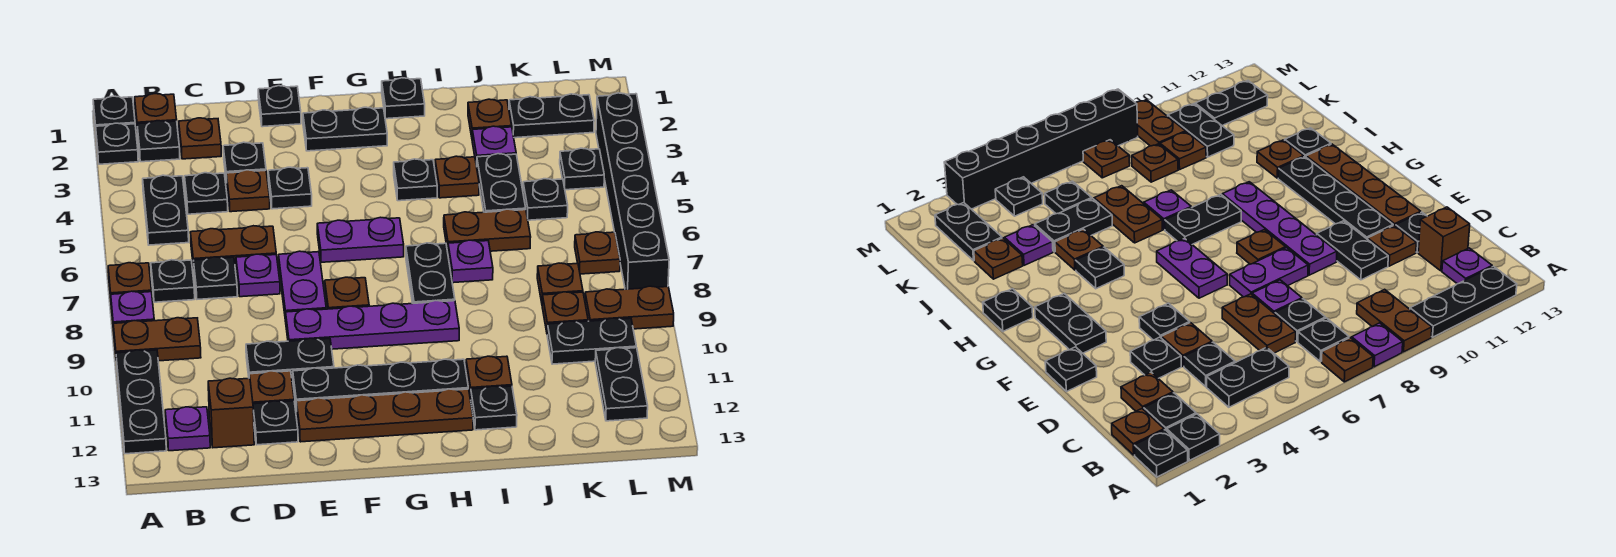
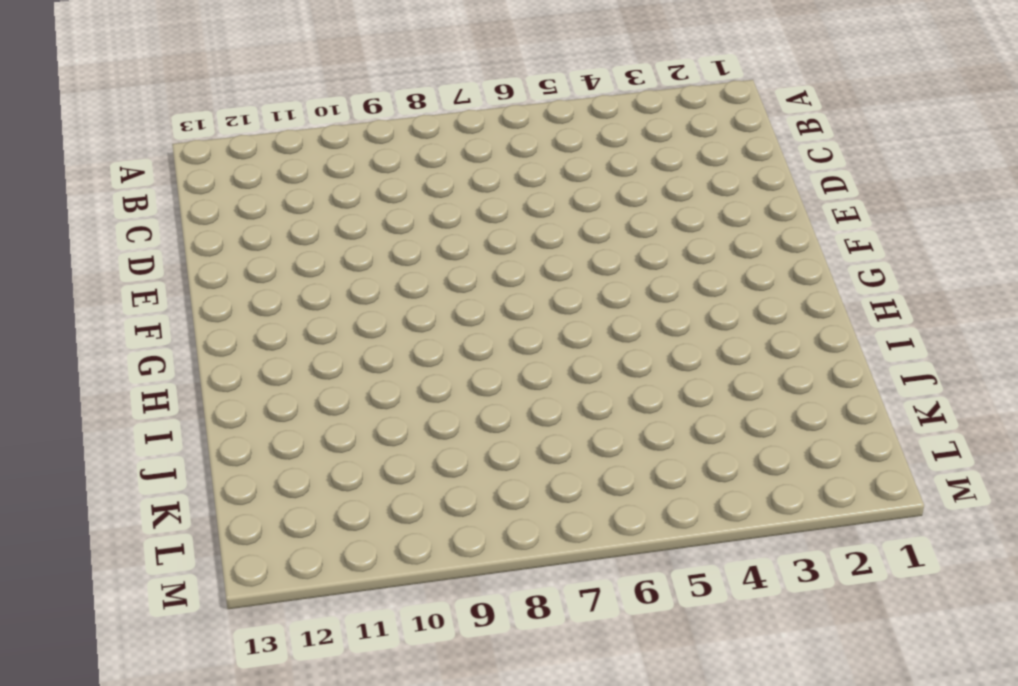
none -> black plate A1 level 1
none -> black plate A2 level 1
none -> brown plate A7 level 1
none -> purple plate A8 level 1

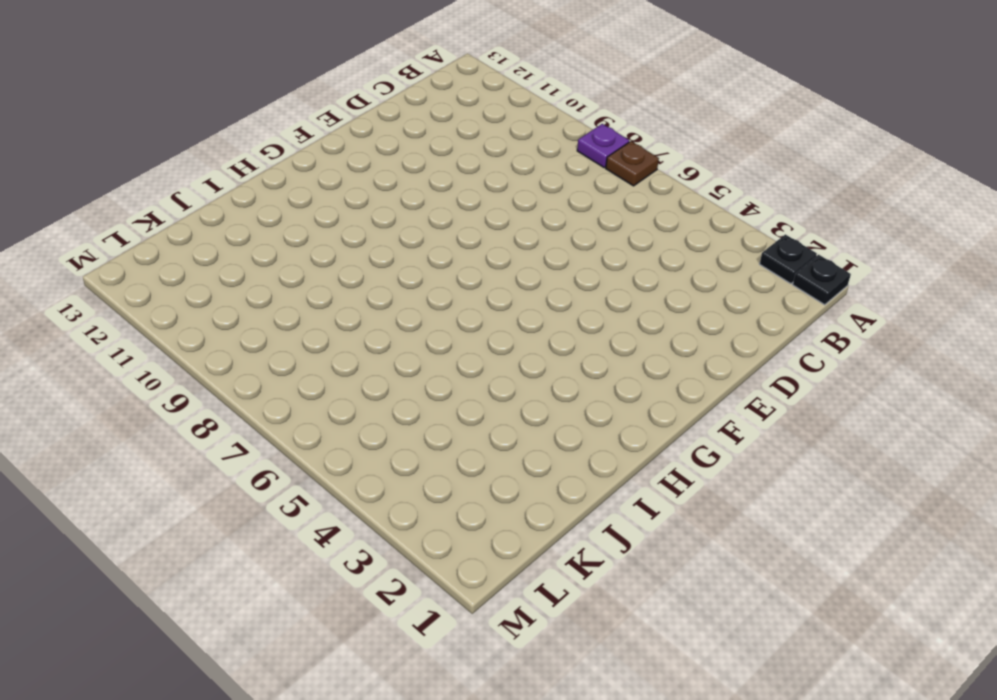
none -> brown plate A9:B9 level 1
none -> black plate A10:A12 level 1
none -> brown plate B1 level 1
none -> black plate B2 level 1

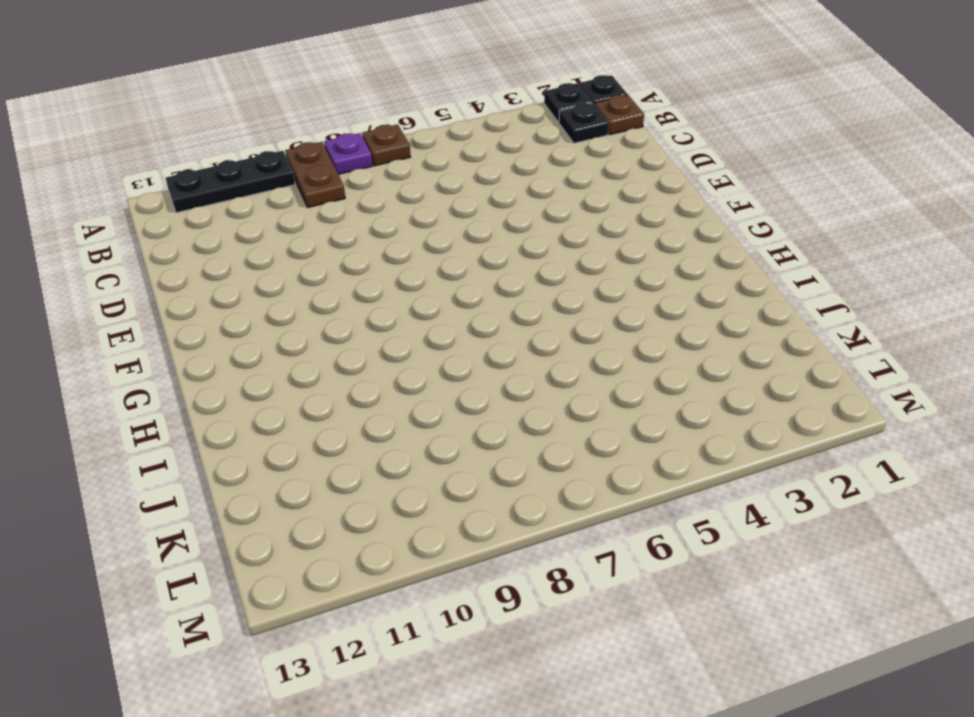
none -> black plate B4:B5 level 1
none -> black plate B7 level 1
none -> purple plate B12 level 1
none -> brown plate C2 level 1

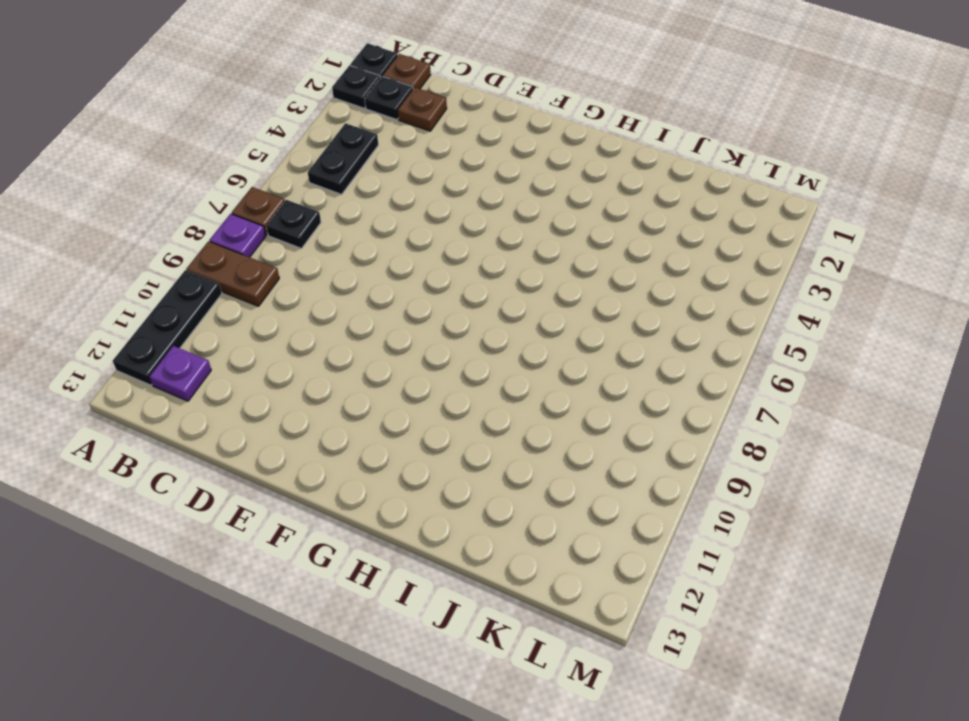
none -> black plate C4 level 1
none -> brown plate C6:D6 level 1
none -> black plate C7 level 1
none -> brown brick C12 level 1

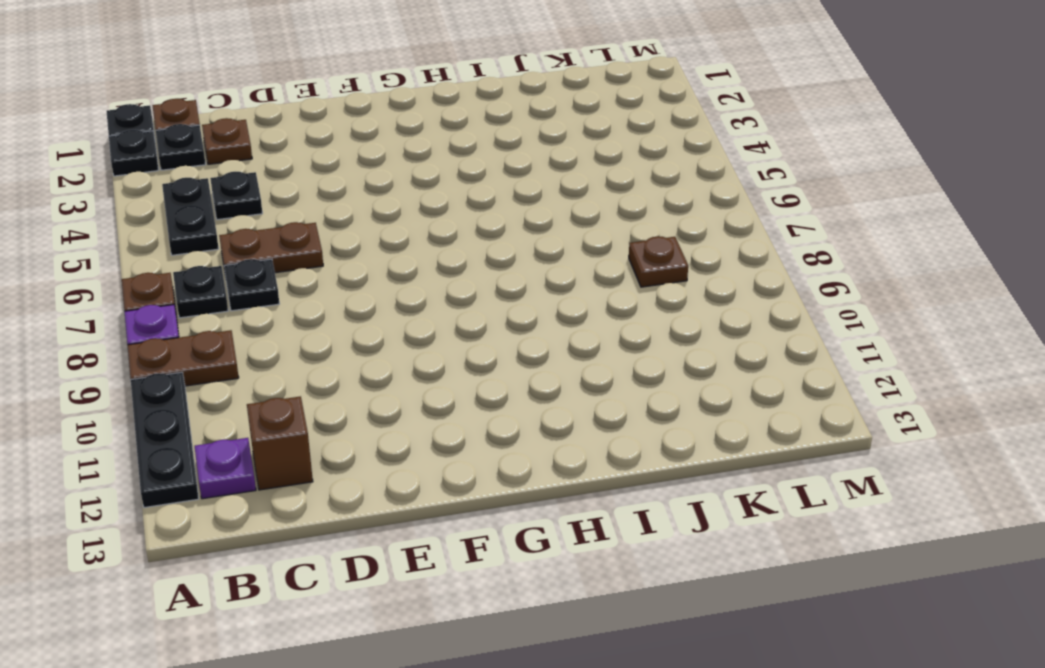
none -> black plate D3 level 1
none -> brown plate D4 level 1
none -> purple plate D7 level 1
none -> black plate D10:E10 level 1

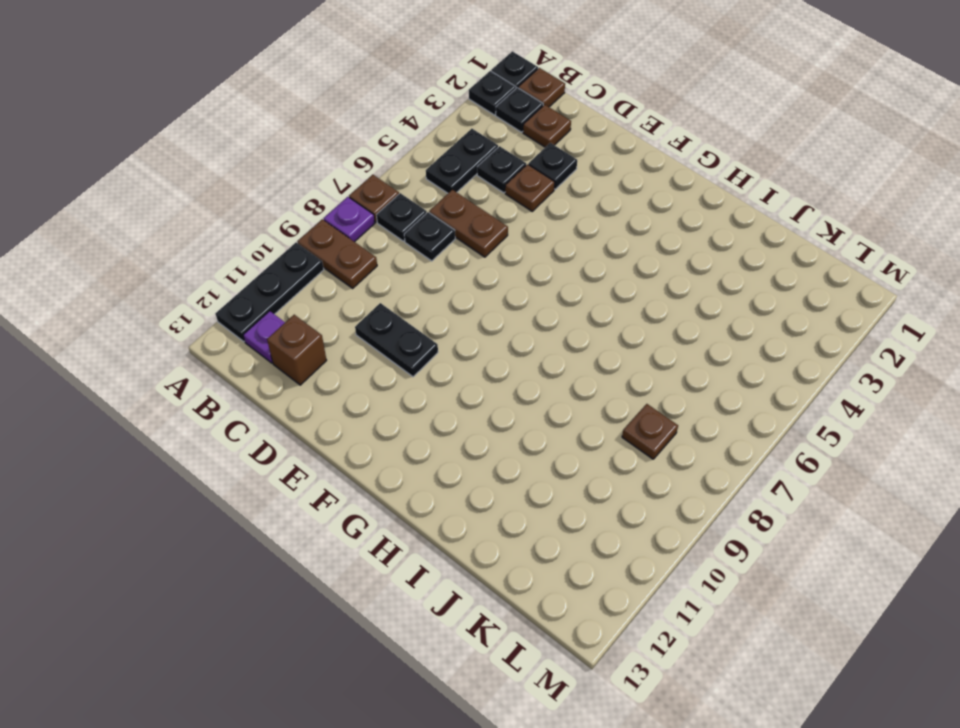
none -> purple plate D7 level 1
none -> brown plate D11 level 1
none -> black plate D12 level 1
none -> black plate E1 level 1

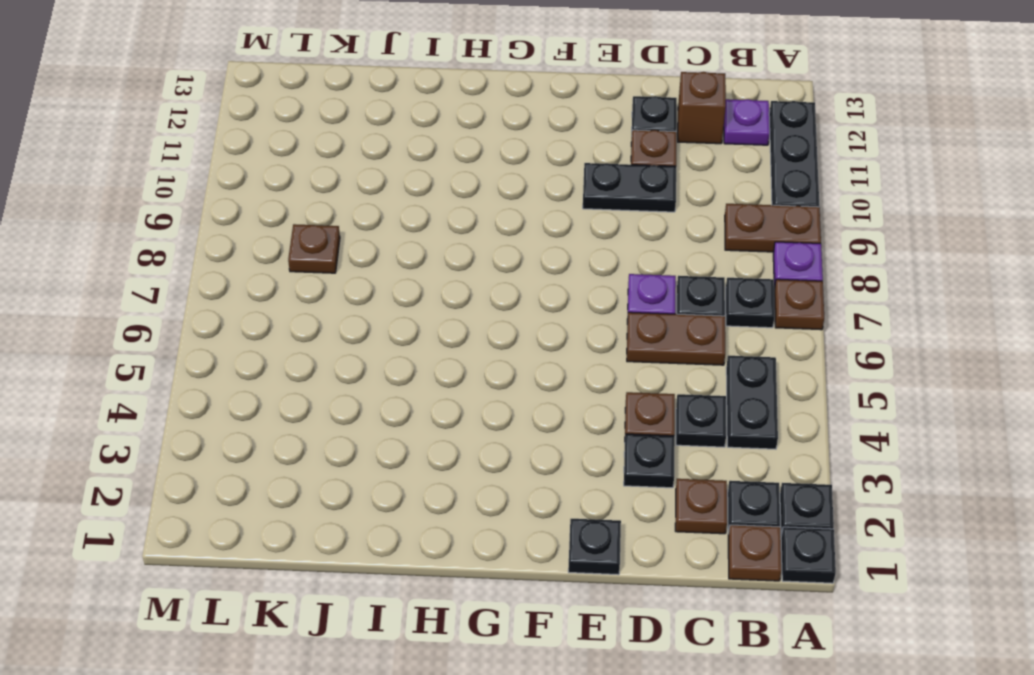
none -> black plate E4 level 1
none -> purple plate E7:E8 level 1
none -> purple plate E9:H9 level 1
none -> black plate E11:H11 level 1

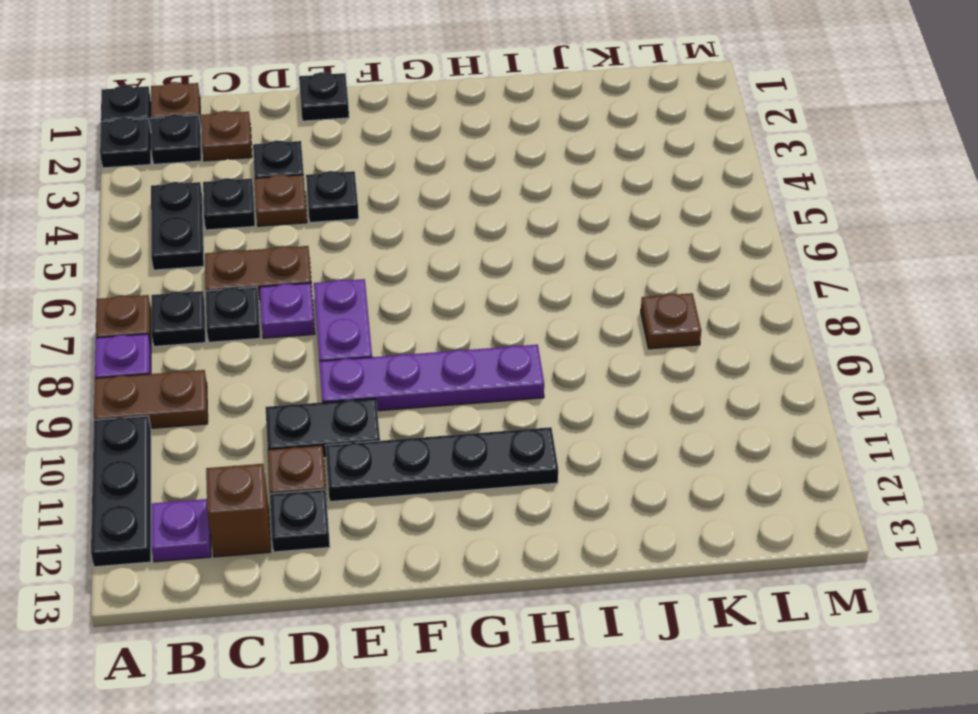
none -> brown plate E12:H12 level 1
none -> black plate F2:G2 level 1
none -> purple plate F6:G6 level 1
none -> brown plate F8 level 1

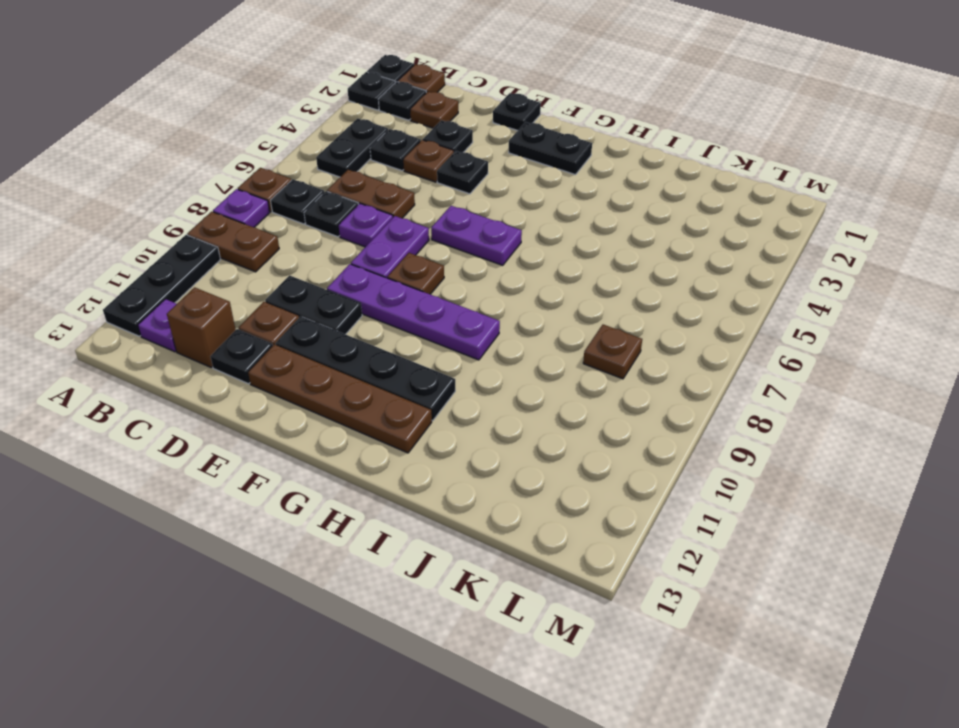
none -> black plate H1 level 1
none -> black plate H4 level 1
none -> black plate H7:H8 level 1
none -> brown plate I4 level 1

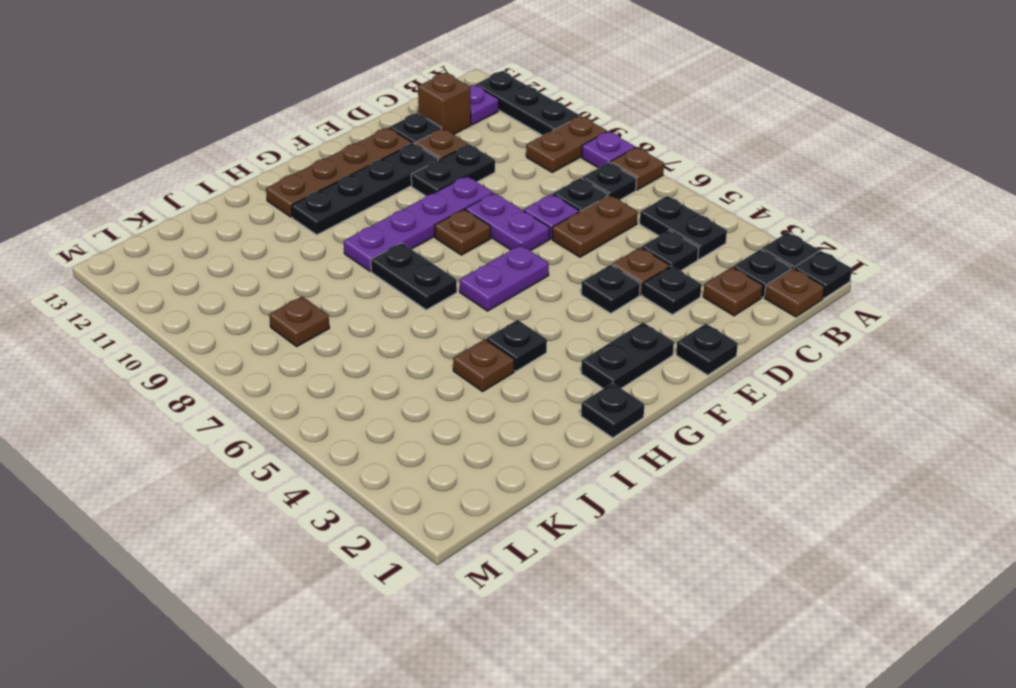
none -> brown plate I6:J6 level 1
none -> purple plate I7 level 1
none -> brown plate I11 level 1
none -> black plate I12 level 1

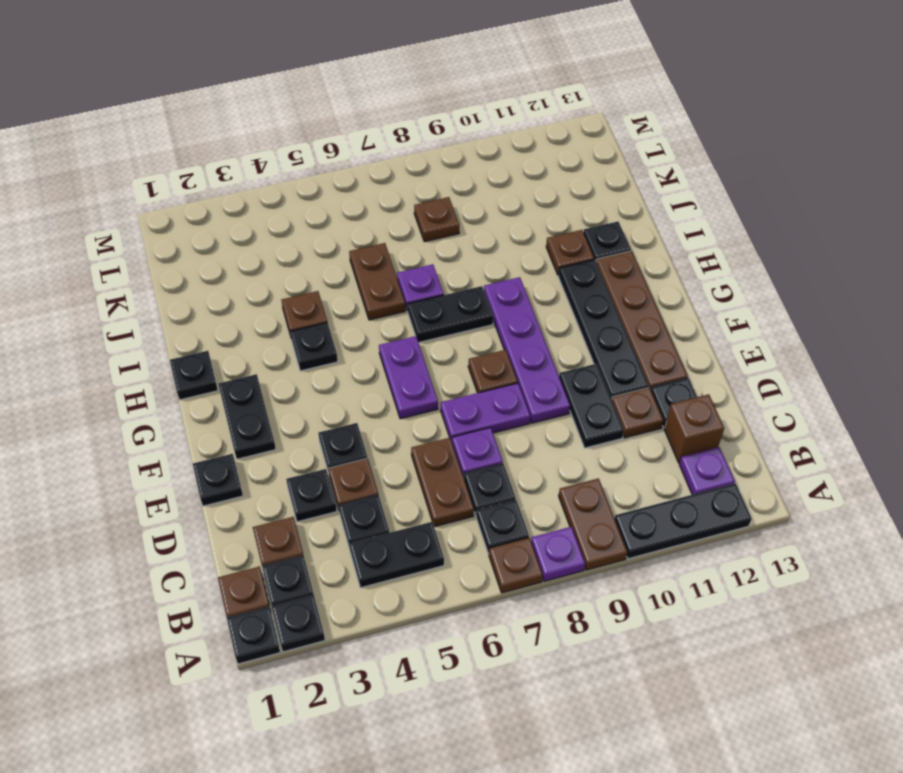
none -> brown plate J2 level 1
none -> purple plate J3 level 1
none -> black plate J4:J5 level 1
none -> black plate K2:L2 level 1

